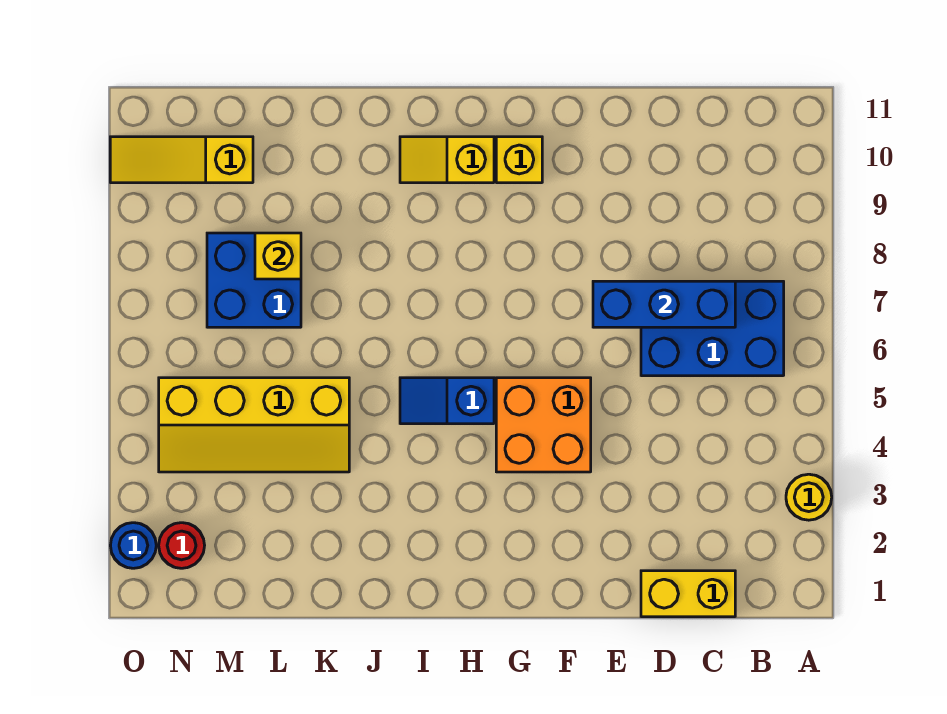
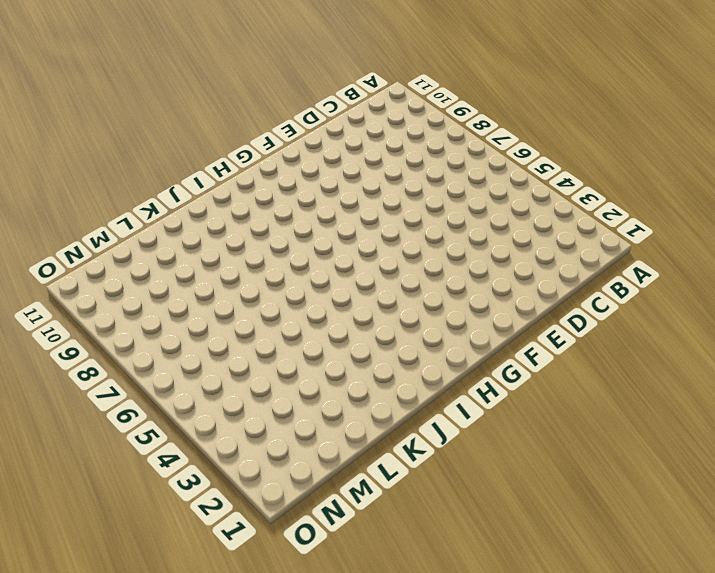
none -> yellow round brick A3 level 1
none -> blue brick B6:D7 level 1
none -> yellow brick C1:D1 level 1

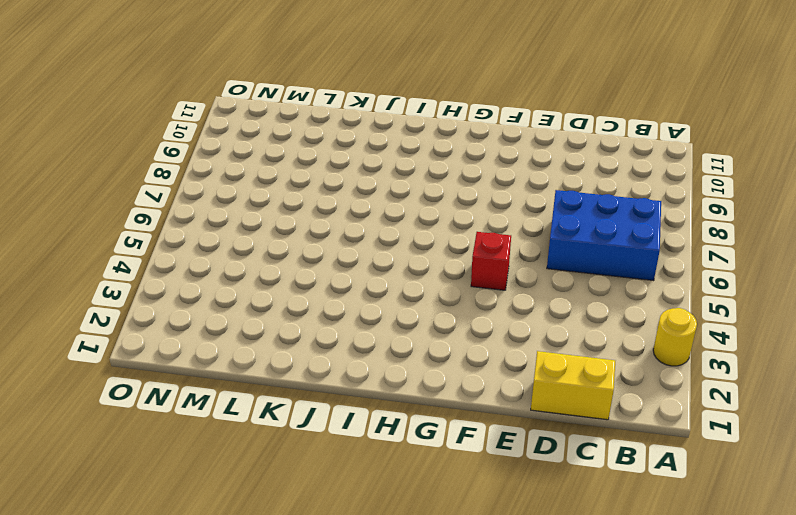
red brick F5 level 1 -> orange brick F4:G5 level 1
none -> yellow brick G10 level 1
none -> blue slope H5:I5 level 1 top H
none -> yellow slope H10:I10 level 1 top H

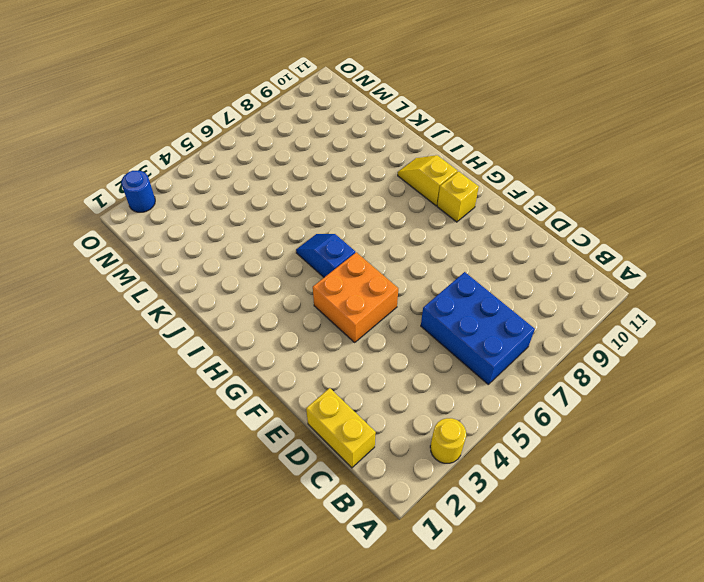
none -> yellow slope K4:N5 level 1 top 5
none -> blue brick L7:M8 level 1
none -> yellow slope M10:O10 level 1 top M

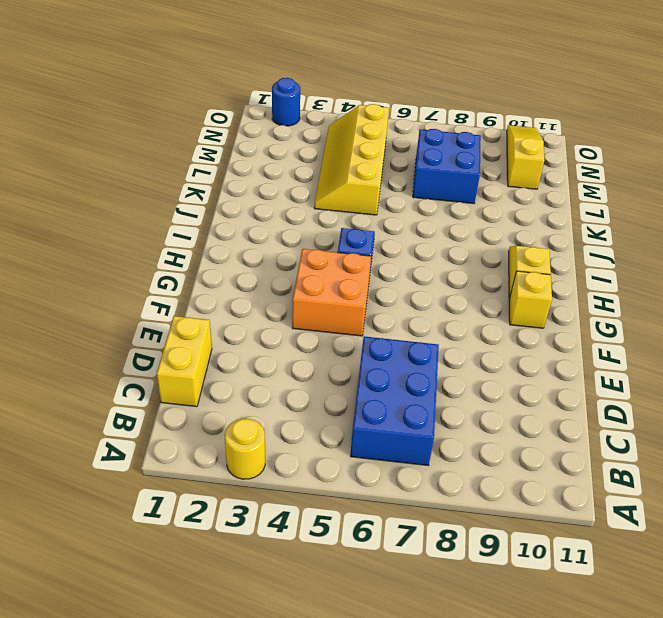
none -> red round brick N2 level 1
none -> blue brick C7:E7 level 2
none -> yellow brick L8 level 2

